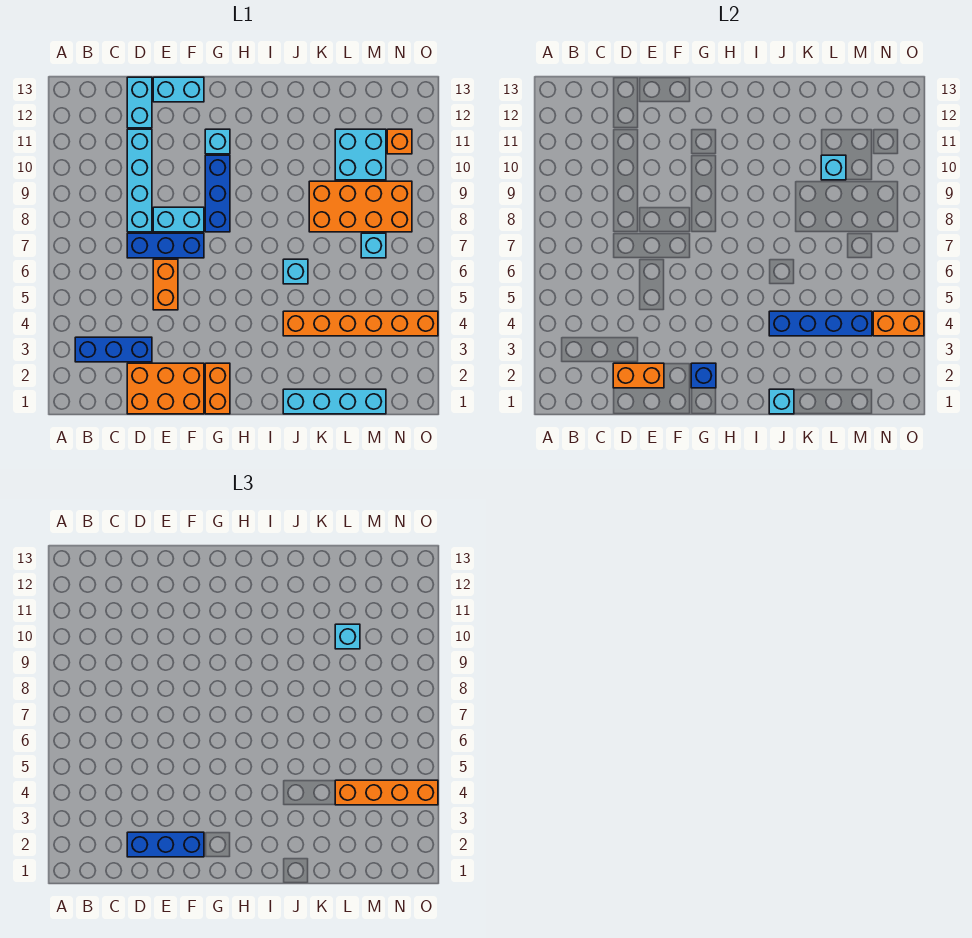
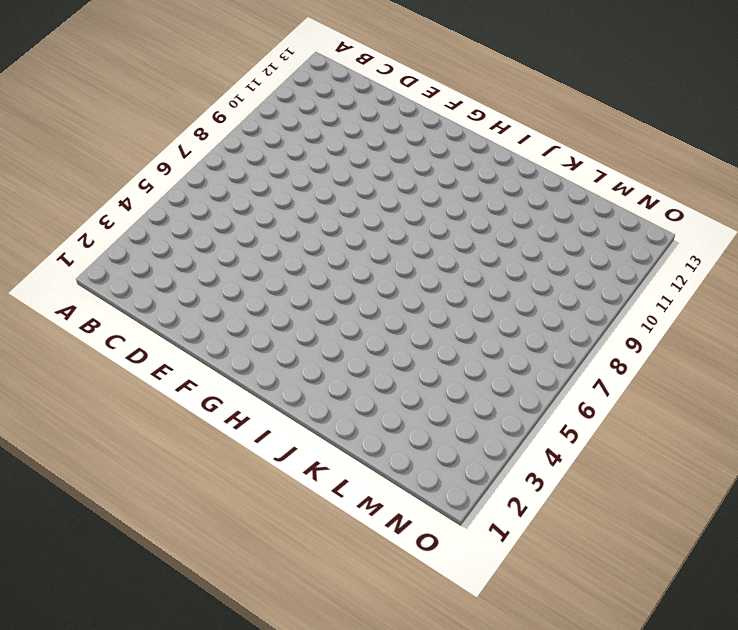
none -> blue brick B3:D3 level 1
none -> orange brick D1:F2 level 1
none -> blue brick D7:F7 level 1

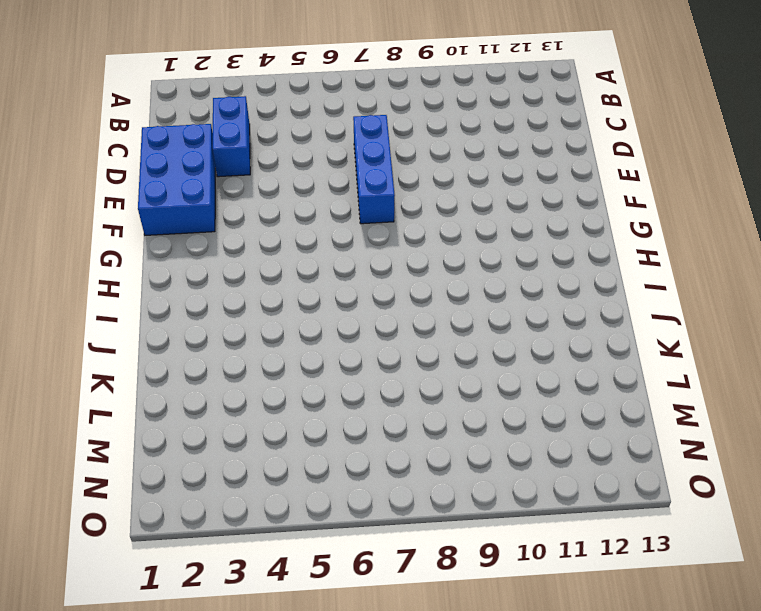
blue brick C3:D3 level 1 -> blue brick B3:D3 level 1
blue brick D1:F2 level 1 -> orange brick D1:F2 level 1
none -> cyan brick D8:D11 level 1
none -> cyan brick D12:D13 level 1
none -> orange brick E5:E6 level 1

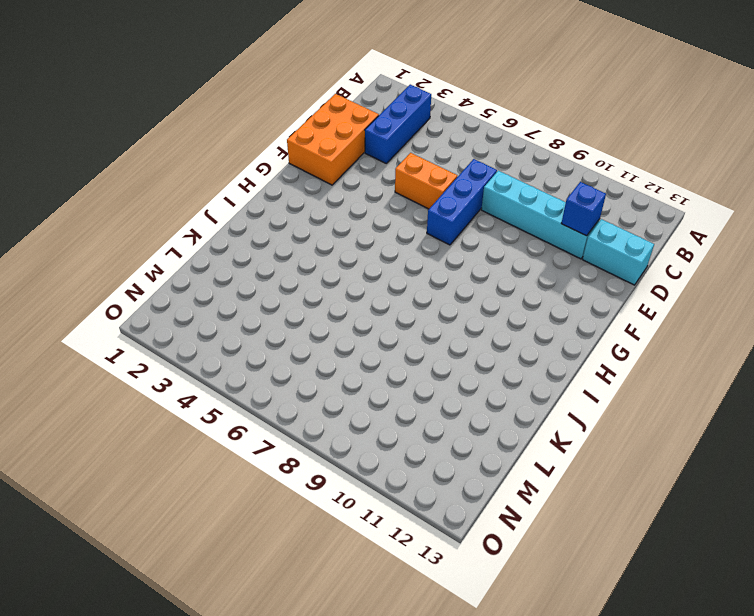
blue brick D11 level 2 -> blue brick G2 level 2
none -> cyan brick E8:F8 level 1
none -> cyan brick E13:F13 level 1
none -> orange brick G1:G2 level 1

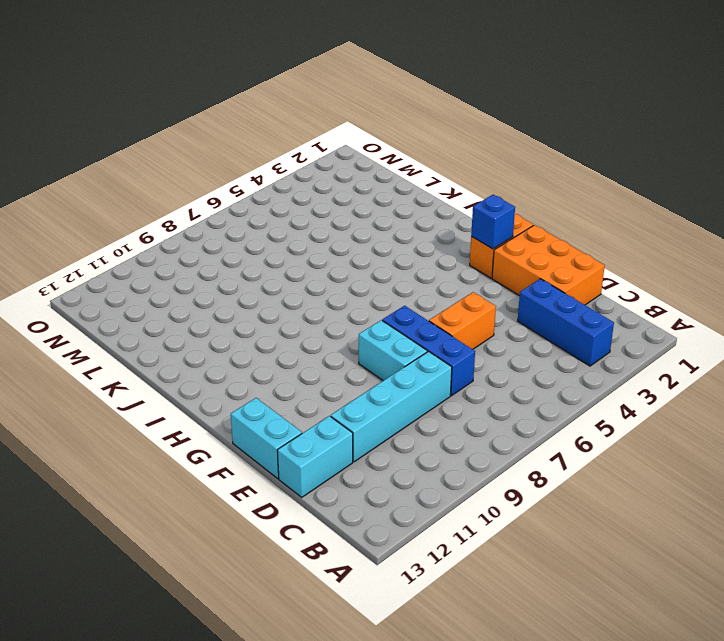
none -> blue brick G8:G10 level 1
none -> cyan brick G11 level 1
none -> cyan brick J1:M1 level 1

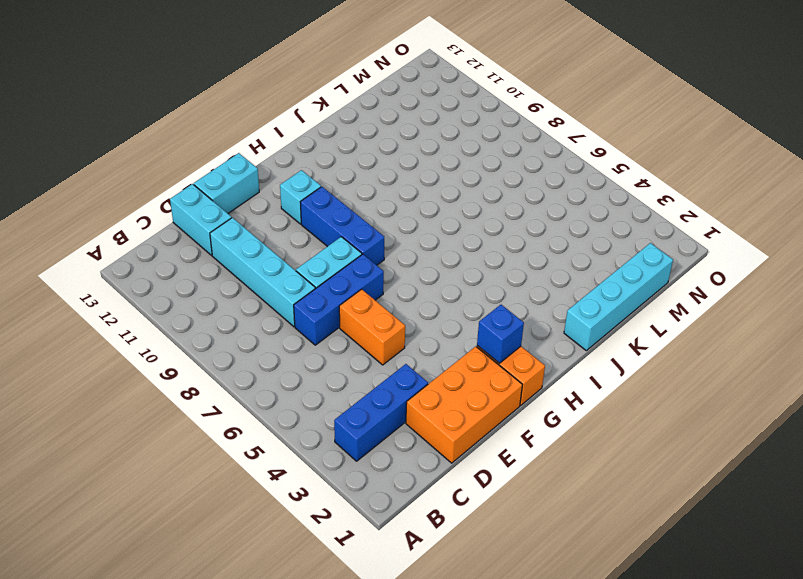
none -> orange brick J4:O4 level 1
none -> cyan brick J6 level 1
none -> orange brick K8:N9 level 1

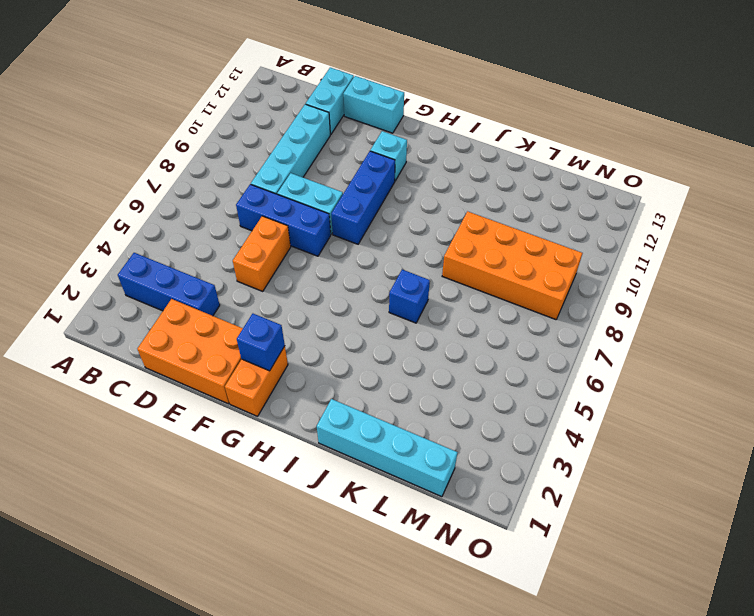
blue brick J6 level 1 -> cyan brick J6 level 1
none -> orange brick J4:O4 level 1
none -> cyan brick L10:M11 level 1
none -> cyan brick M7 level 1

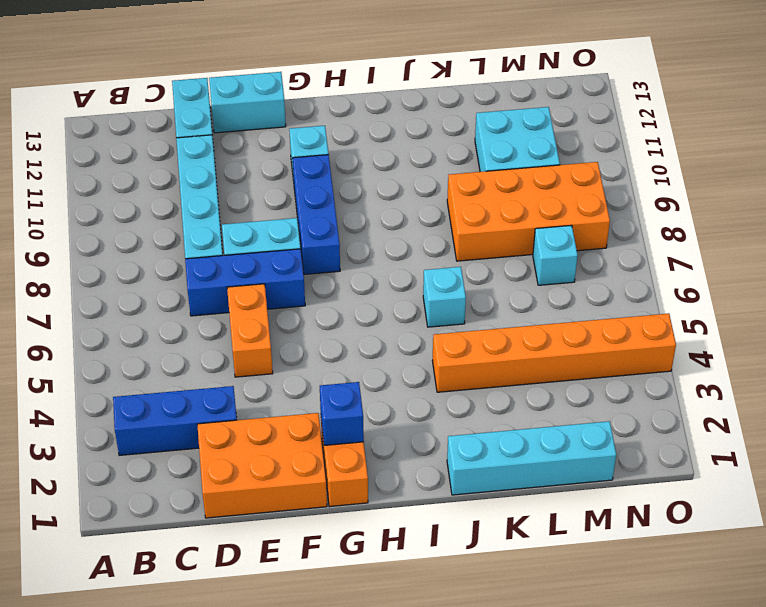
none -> orange brick N11 level 1
none -> orange brick D2:E2 level 2
none -> cyan brick J1 level 2

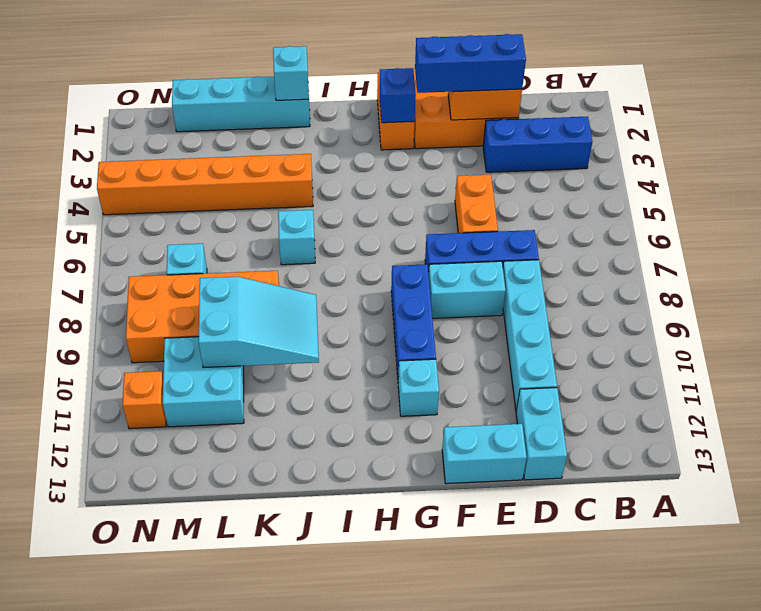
cyan slope J9:L10 level 2 top L -> cyan brick L10 level 2
none -> blue brick J4:M4 level 2
none -> orange brick N4:O4 level 2
none -> orange brick L4:O4 level 3

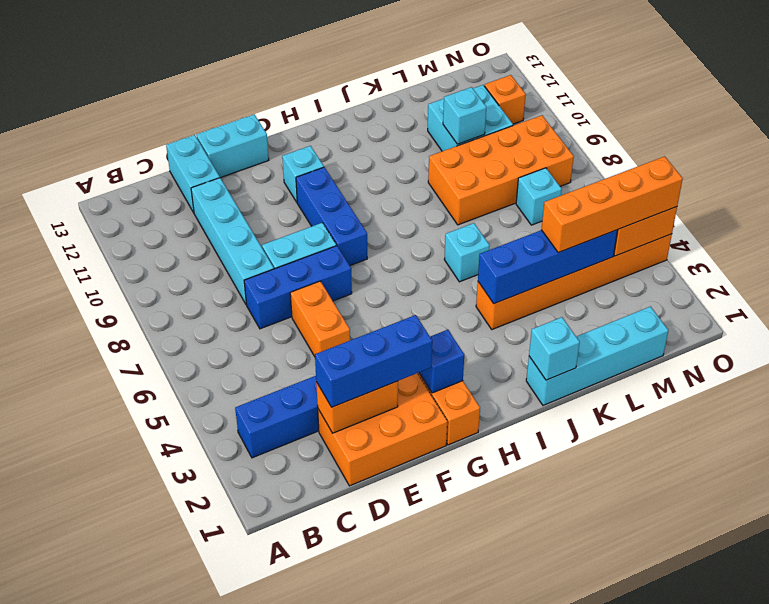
none -> cyan brick L10 level 3

